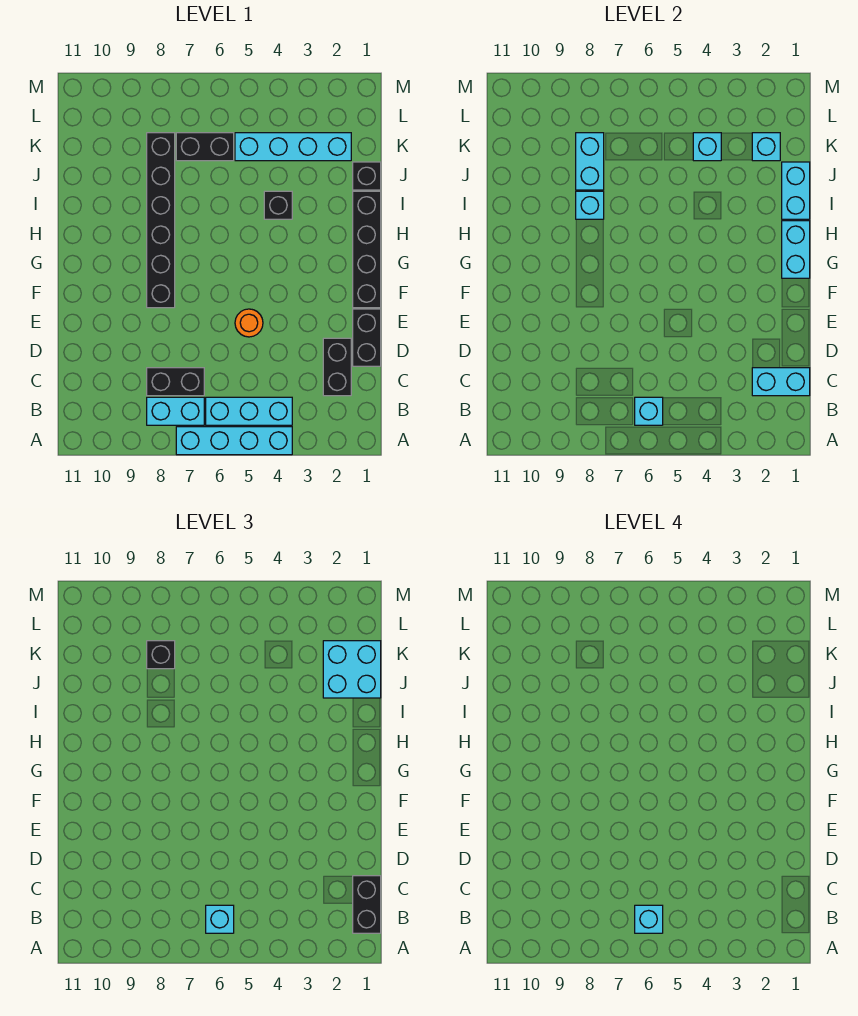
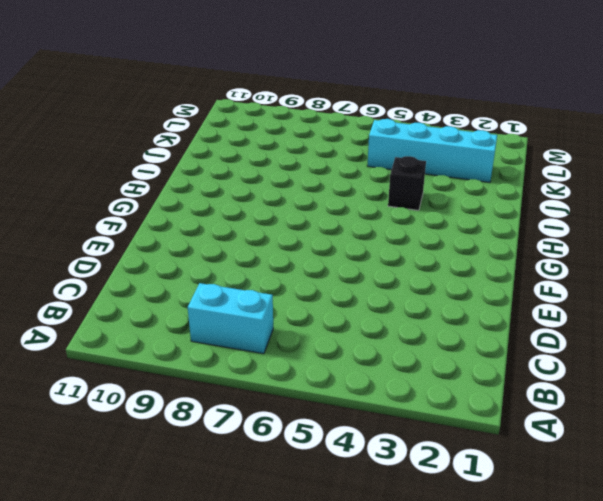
none -> cyan brick A4:A7 level 1
none -> cyan brick B4:B6 level 1
none -> black brick C2:D2 level 1

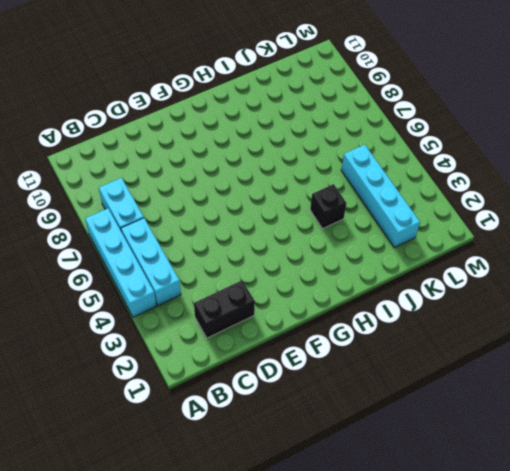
none -> black brick C7:C8 level 1
none -> black brick D1:E1 level 1
none -> orange round brick E5 level 1

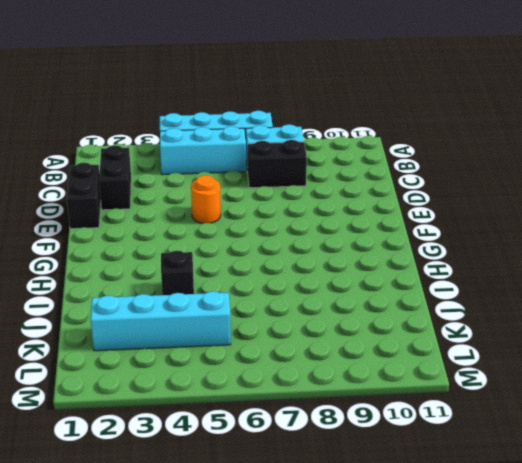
none -> black brick F1:I1 level 1
none -> black brick F8:K8 level 1
none -> black brick J1 level 1

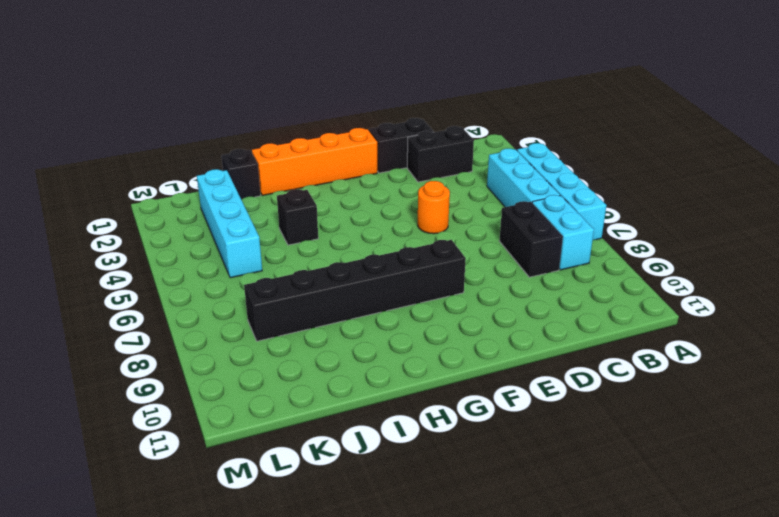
orange brick F1:I1 level 1 -> black brick F1:I1 level 1
none -> black brick K6:K7 level 1
none -> cyan brick B6 level 2
none -> cyan brick C1:C2 level 2

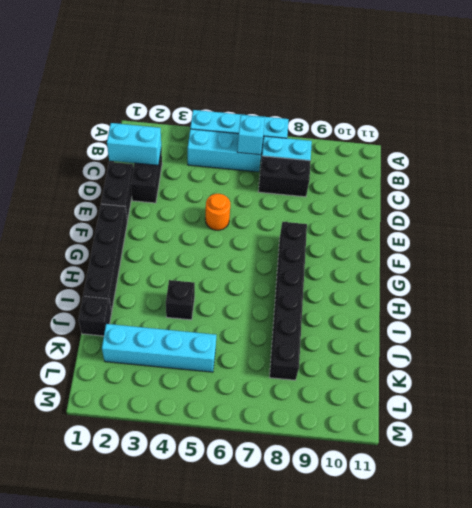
none -> black brick K6:K7 level 1
none -> cyan brick G1:H1 level 2
none -> cyan brick I1:J1 level 2

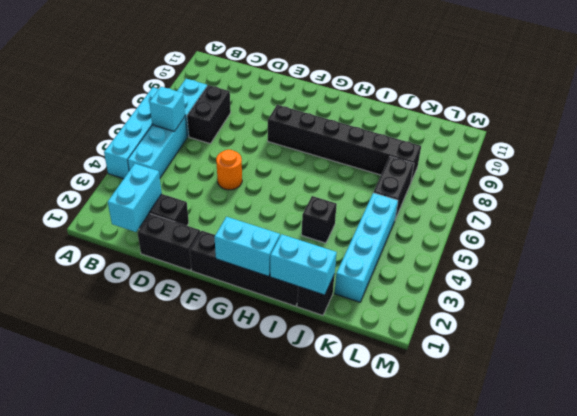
none -> cyan brick I8 level 2
none -> cyan brick J8:K8 level 2
none -> cyan brick K2 level 2

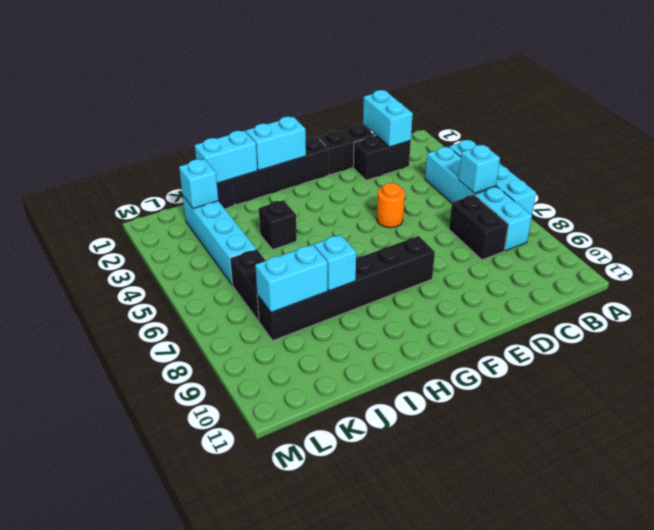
none -> cyan brick K4 level 2
none -> black brick B1:C1 level 3
none -> cyan brick B6 level 3

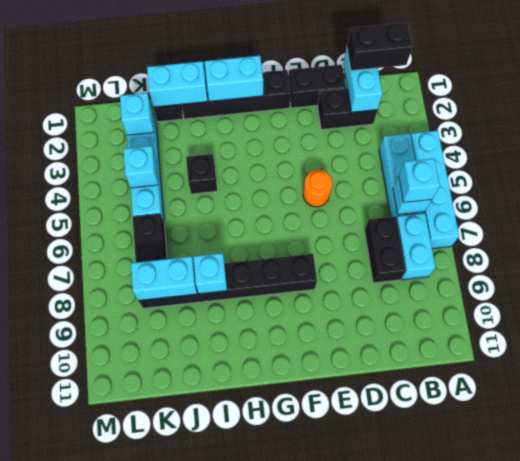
none -> cyan brick J1:K2 level 3
none -> black brick K8 level 3
none -> cyan brick B6 level 4

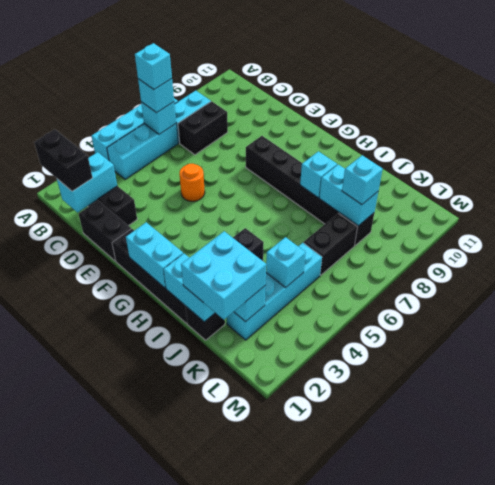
cyan brick K8 level 3 -> black brick K8 level 3

